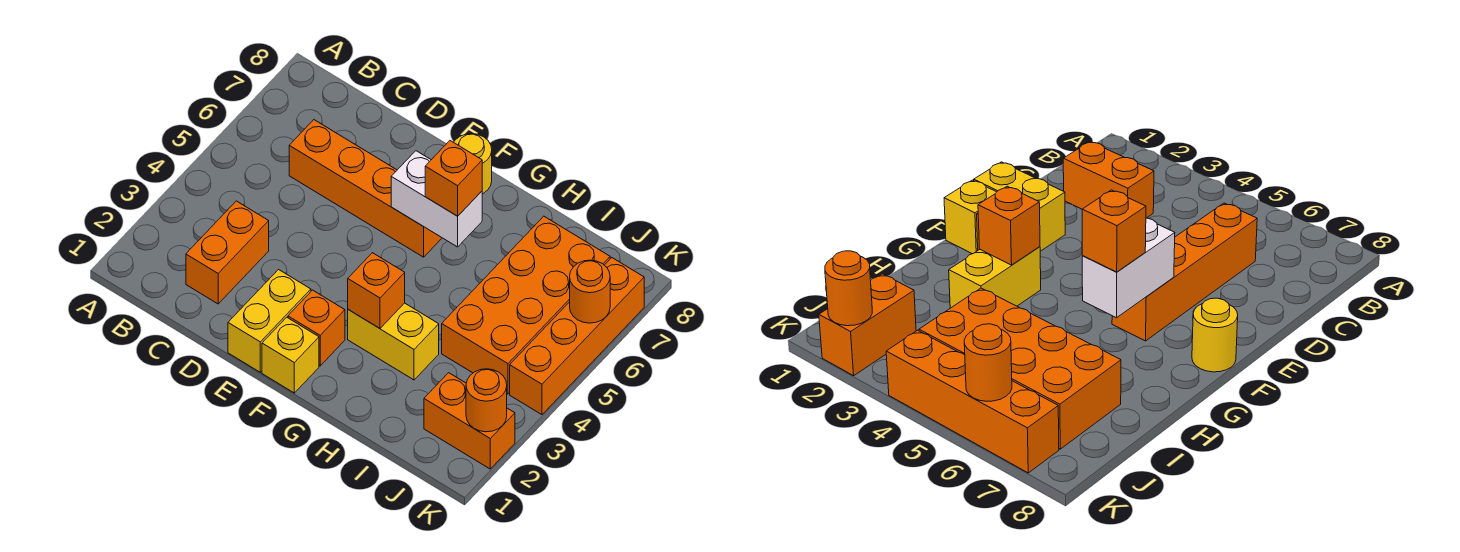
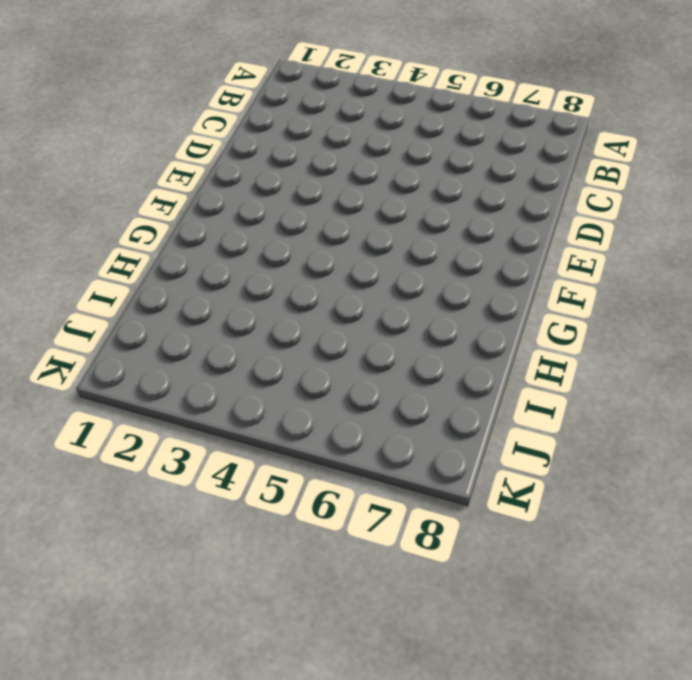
none -> orange brick C2:C3 level 1
none -> orange brick C6:F6 level 1
none -> yellow brick E1:E2 level 1

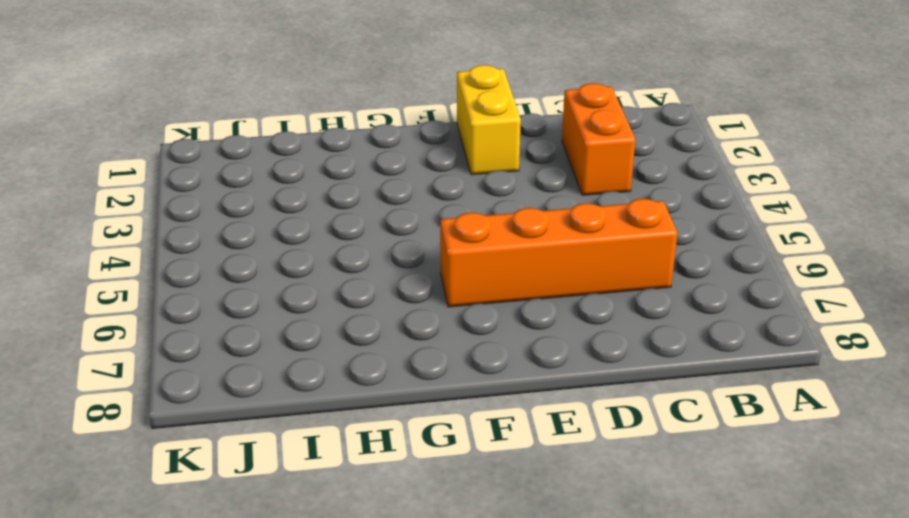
none -> yellow brick F1 level 1
none -> orange brick F2 level 1
none -> yellow round brick F8 level 1

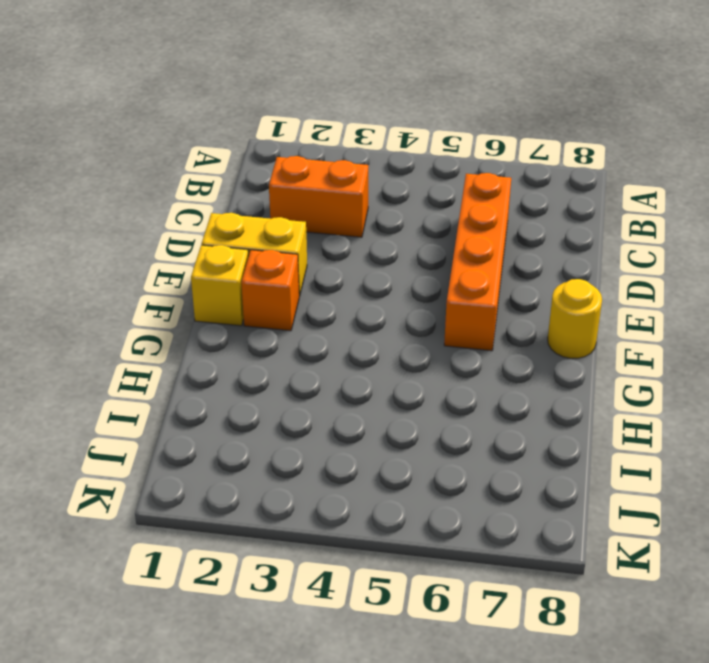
none -> yellow brick G3:H3 level 1
none -> orange brick I4:J7 level 1
none -> orange brick J2:K2 level 1

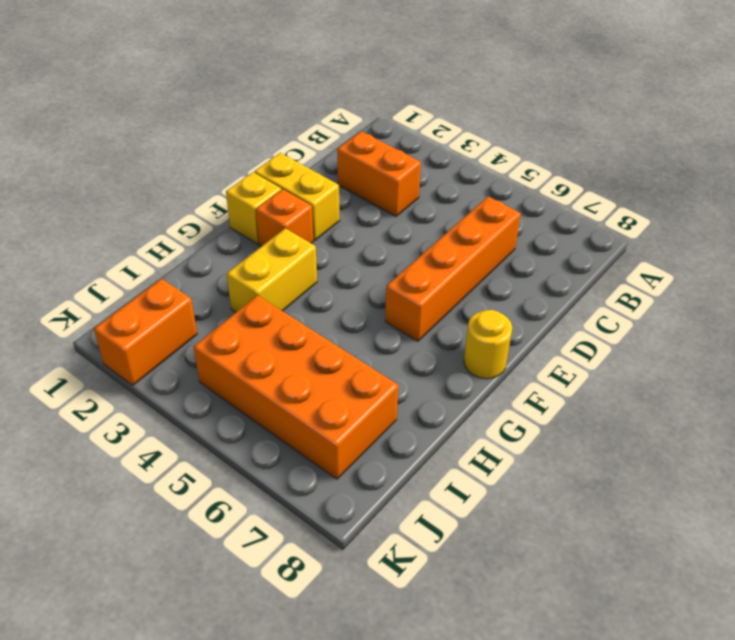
none -> orange brick K4:K7 level 1
none -> white brick F6:G6 level 2
none -> orange brick G3 level 2

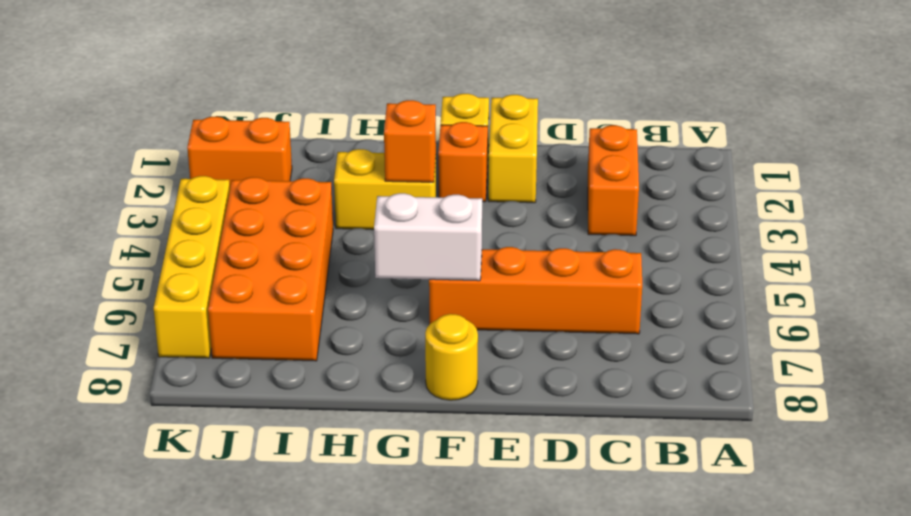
yellow brick K4:K7 level 1 -> orange brick K4:K7 level 1
none -> orange round brick K2 level 2
none -> orange round brick K6 level 2
none -> orange brick G6 level 3

